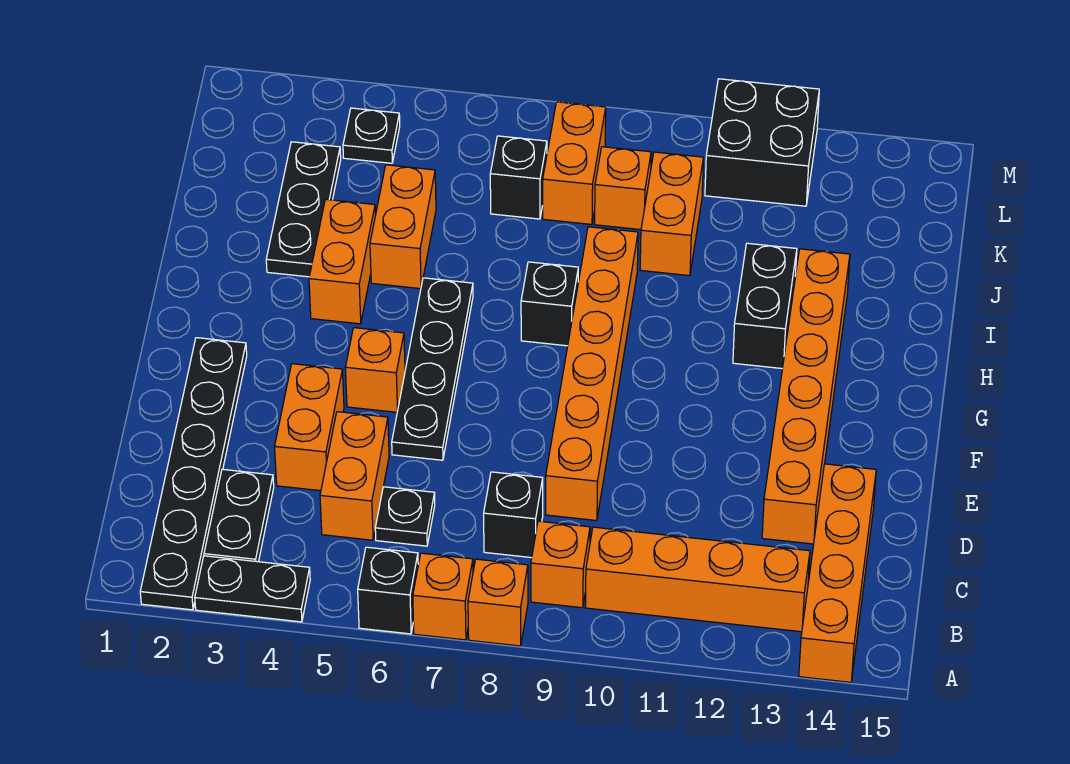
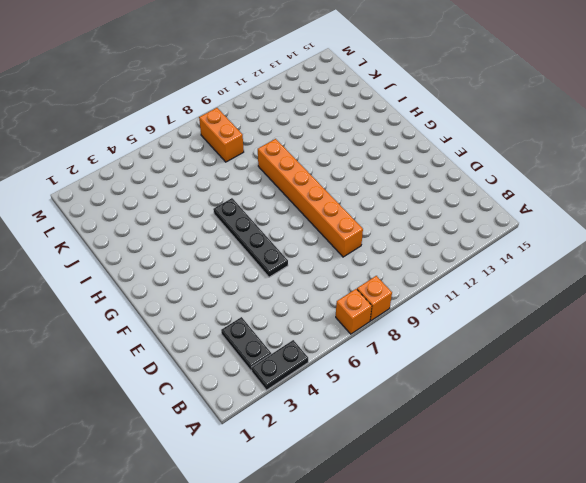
none -> black plate A2:F2 level 1
none -> black brick A6 level 1
none -> orange brick A14:D14 level 1

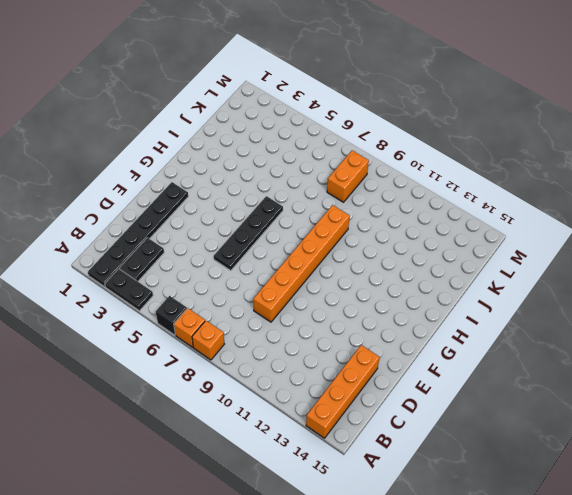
none -> orange brick B9 level 1
none -> orange brick B10:B13 level 1
none -> orange brick C5:D5 level 1

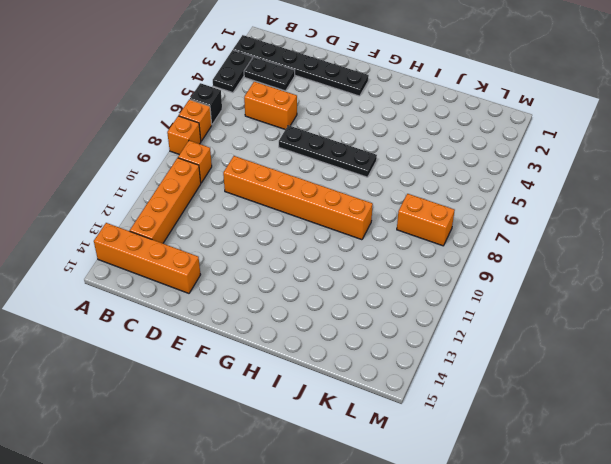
none -> black plate C6 level 1
none -> black brick C8 level 1
none -> orange brick D4:E4 level 1

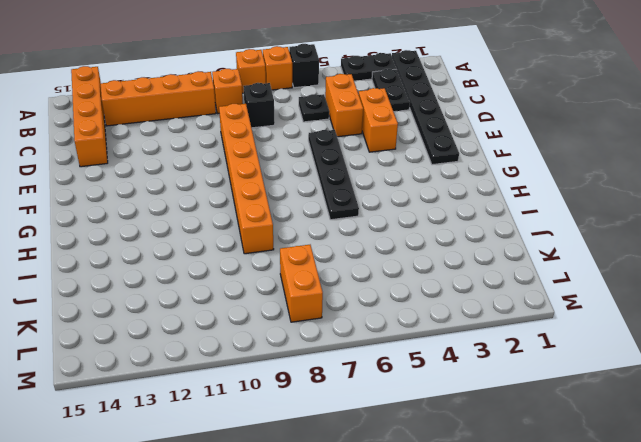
none -> orange brick D13:I13 level 1
none -> orange brick F5 level 1
none -> orange brick H4:I4 level 1

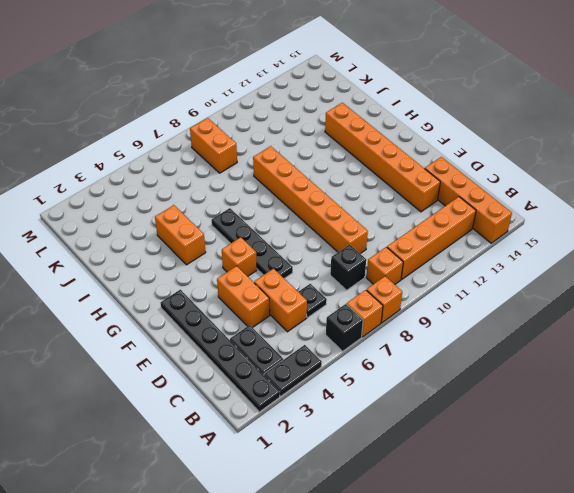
none -> black brick H8 level 1
none -> black brick H12:I12 level 1
none -> black plate I3:K3 level 1

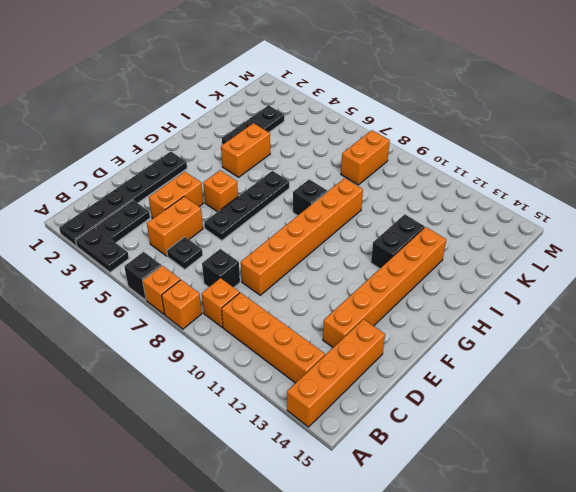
none -> orange brick I5:J5 level 1
none -> orange brick J10:K10 level 1
none -> black brick K7 level 1

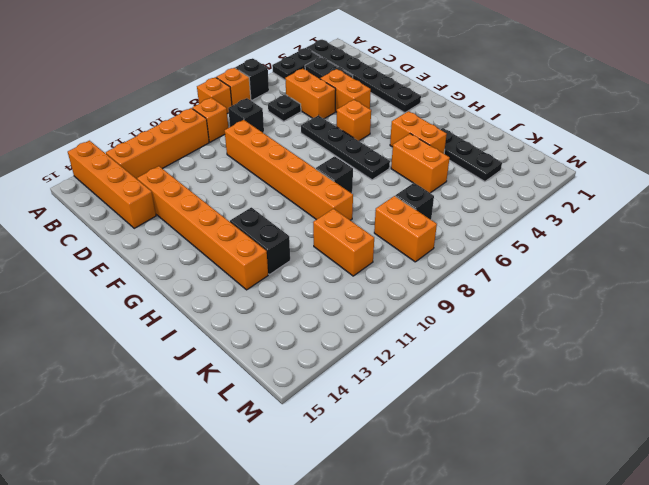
none -> orange brick K9 level 1
none -> black plate L4 level 1
none -> black brick L11:M12 level 1

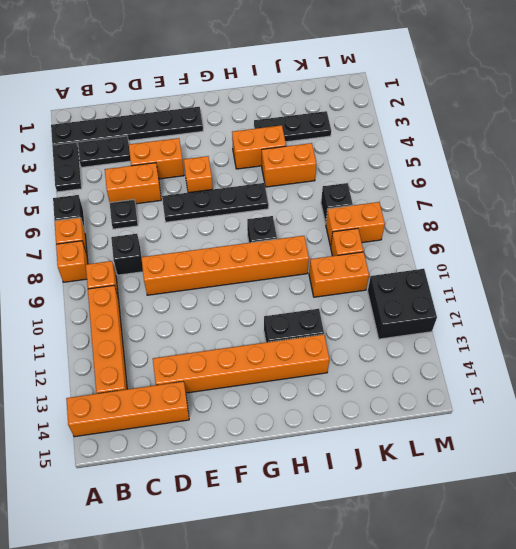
none -> black plate L4 level 1

